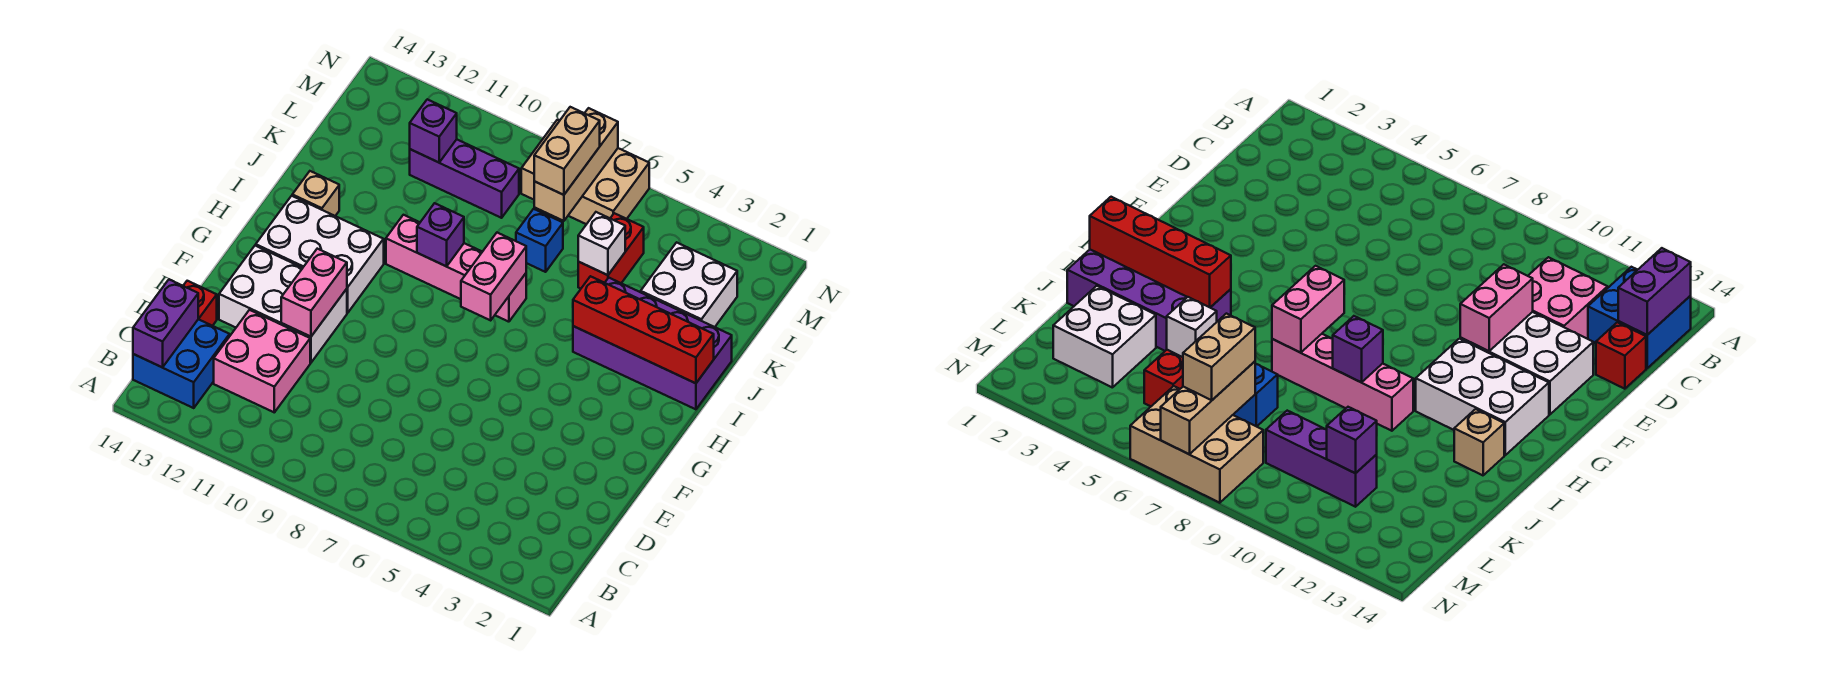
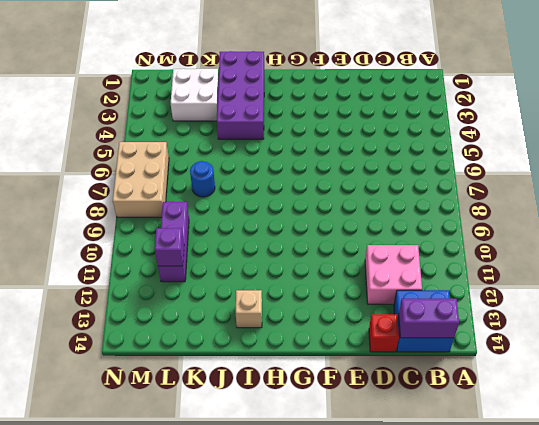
blue round brick K7 level 1 -> blue brick K7 level 1
none -> white brick E11:F13 level 1
none -> white brick G11:H13 level 1
none -> pink brick I7:I10 level 1

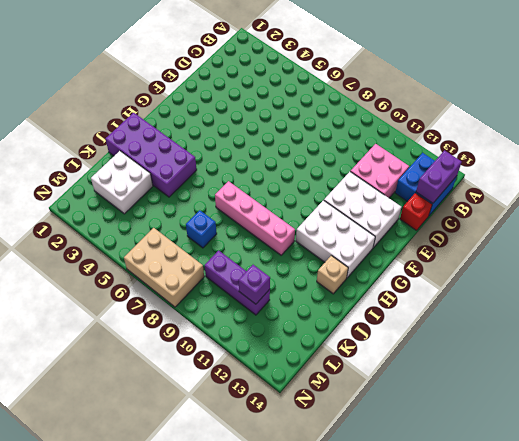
none -> red brick K5:L5 level 1
none -> pink brick E11:F11 level 2
none -> pink brick H7:I7 level 2

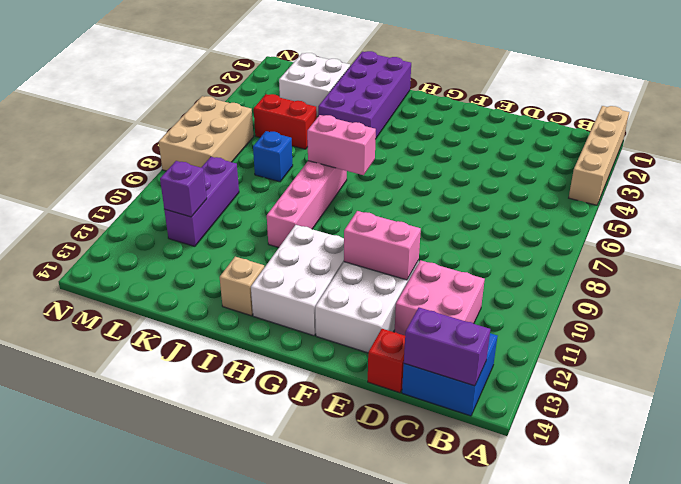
tan brick A1:A4 level 1 -> none
none -> red brick I1:I4 level 2
none -> purple brick I9 level 2
none -> white brick K5 level 2

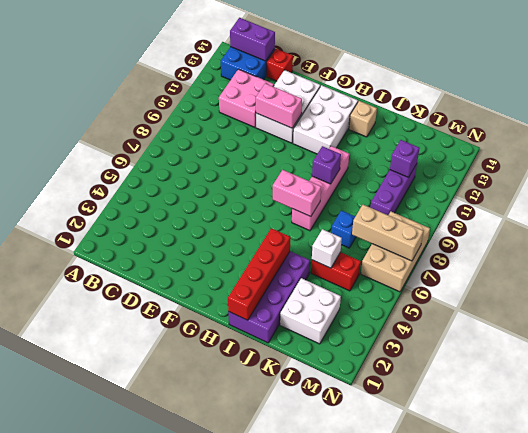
none -> tan brick L7:M7 level 3

